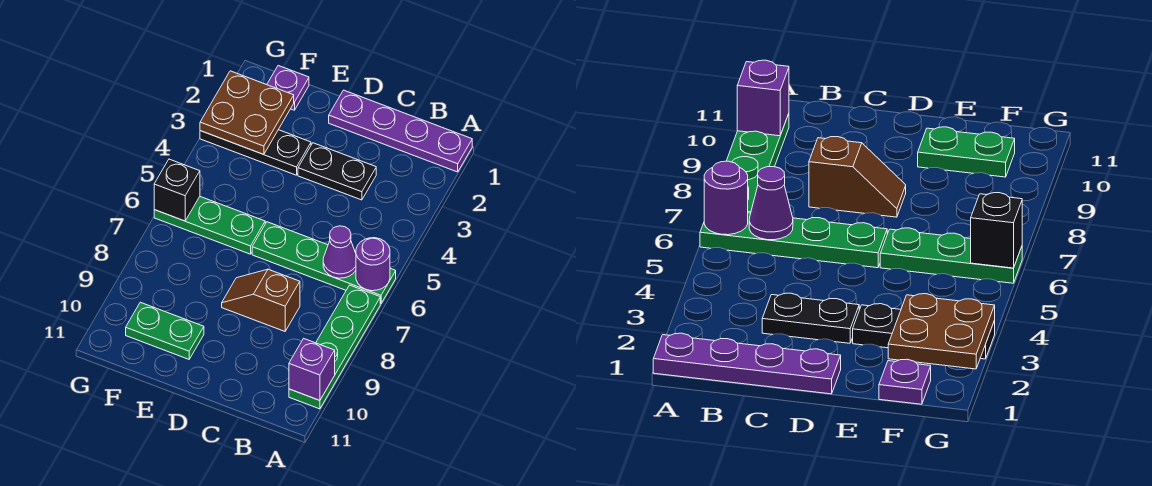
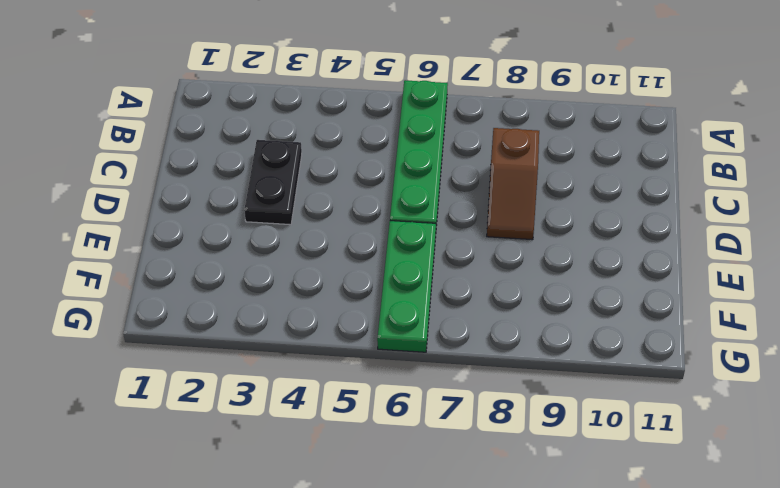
none -> purple plate A1:D1 level 1
none -> green plate A7:A10 level 1
none -> black plate E3:G3 level 1

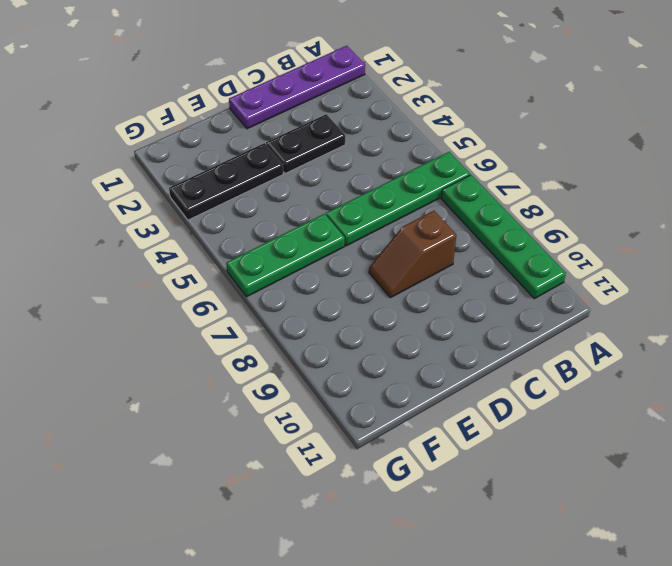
none -> green plate E10:F10 level 1
none -> purple plate F1 level 1
none -> purple round brick A6 level 2

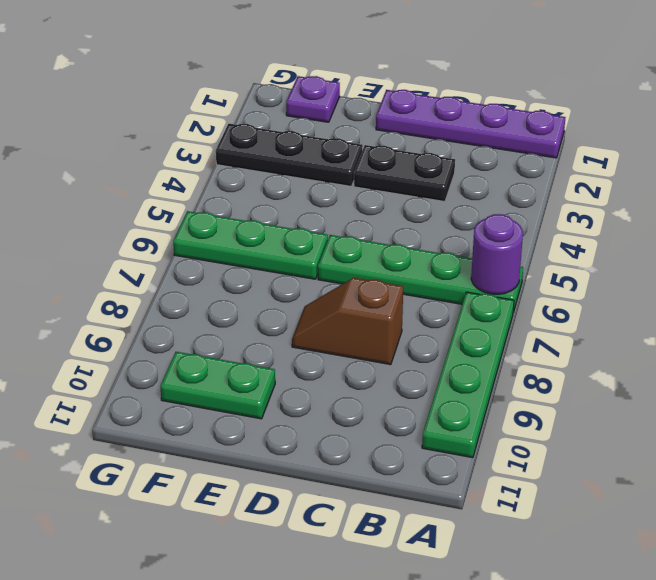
none -> purple brick A10 level 2
none -> purple cone B6 level 2
none -> brown plate F2:G3 level 2

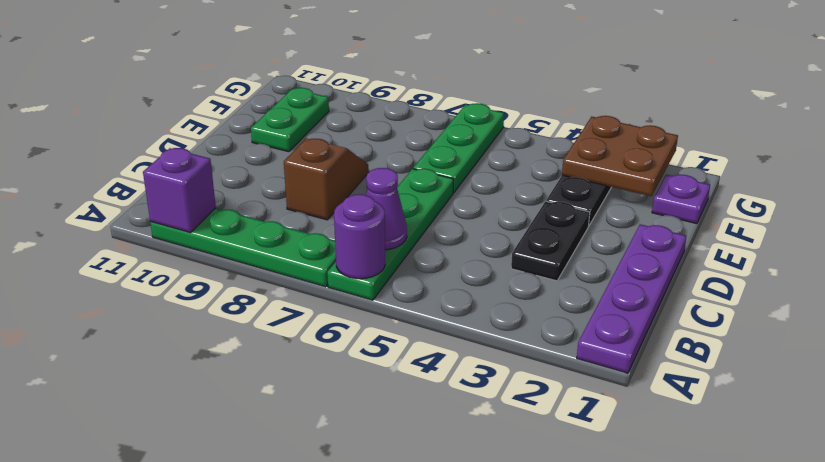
none -> black brick G6 level 2

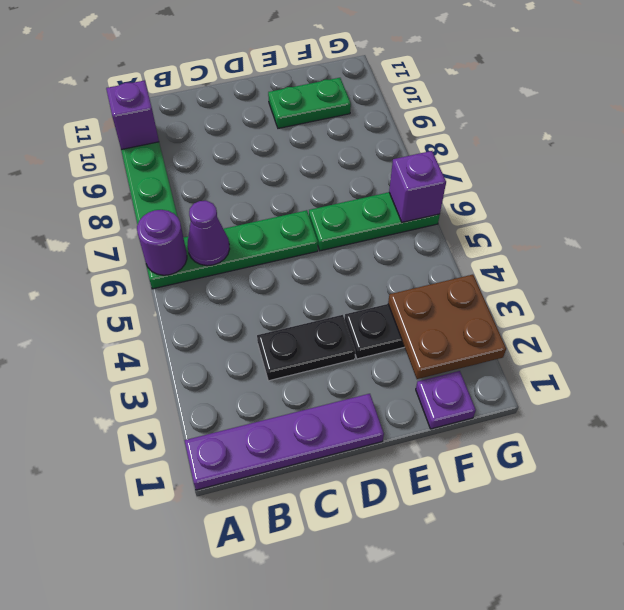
purple brick G6 level 2 -> black brick G6 level 2
none -> brown slope C8:D8 level 1 top C

